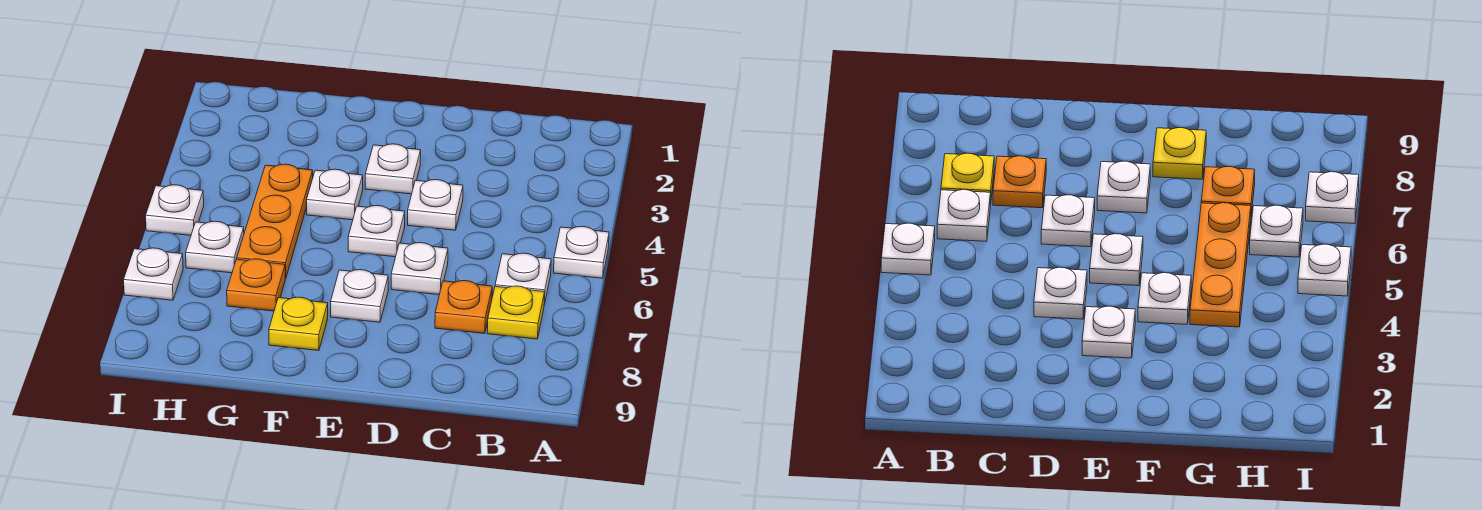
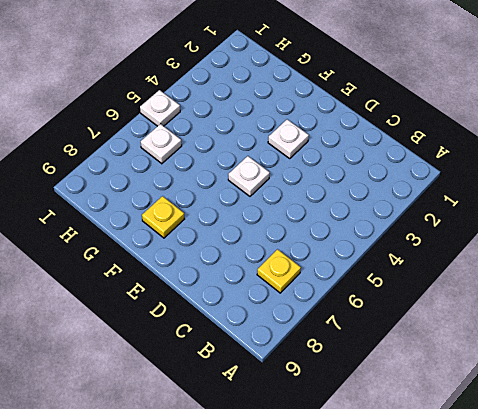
none -> white plate A5 level 1
none -> white plate B6 level 1
none -> orange plate C7 level 1

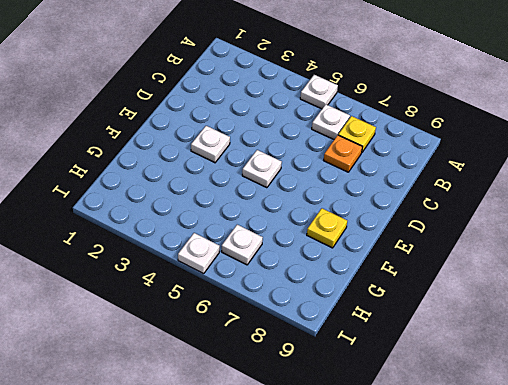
none -> white plate D4 level 1
none -> white plate D6 level 1
none -> white plate E7 level 1

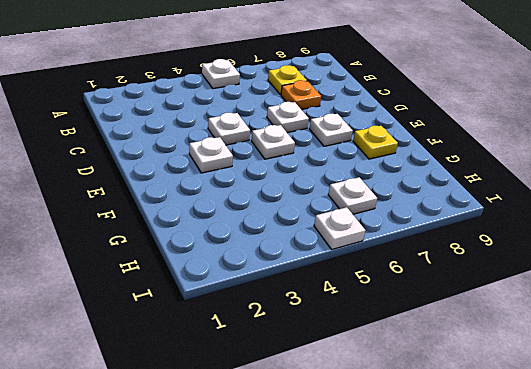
none -> white plate B6 level 1
none -> white plate F4 level 1
none -> orange plate G4:G6 level 1

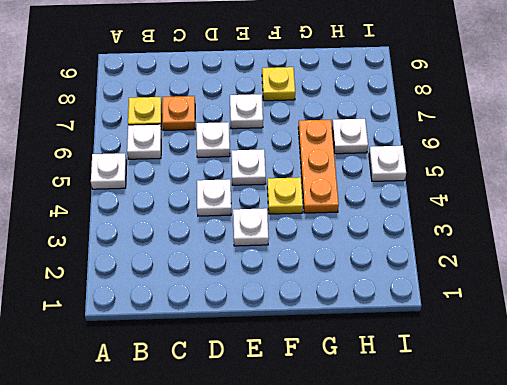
yellow plate F4 level 1 -> white plate F4 level 1
none -> orange plate G7 level 1
none -> white plate I7 level 1

